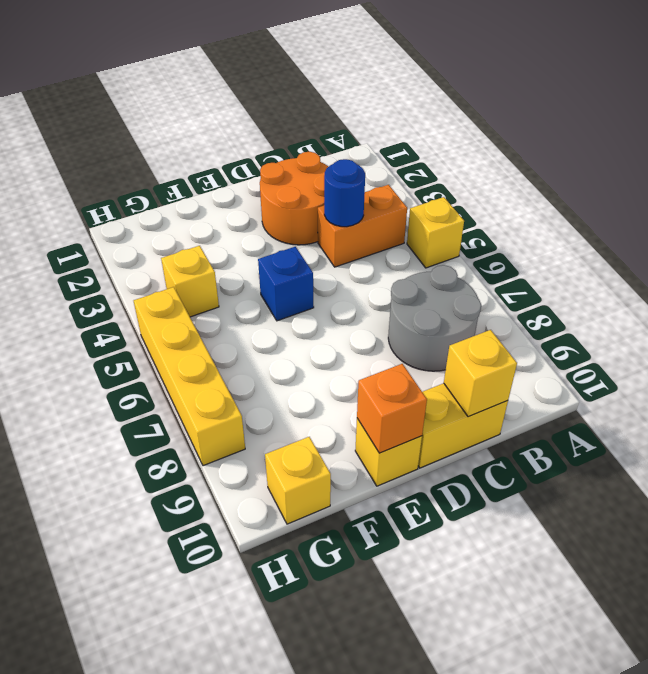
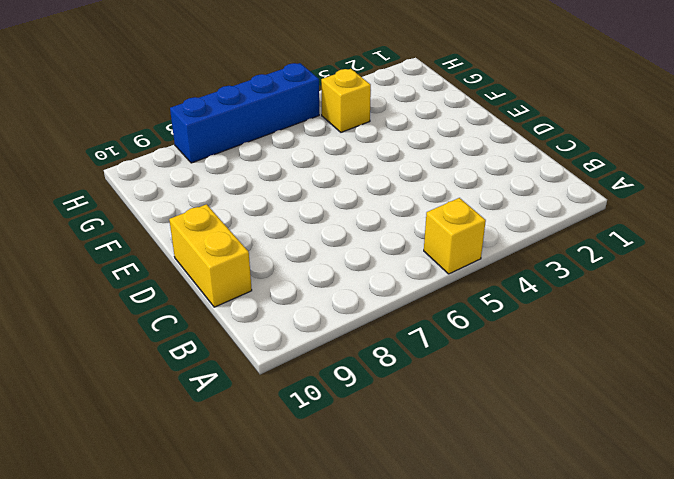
blue brick H5:H8 level 1 -> yellow brick H5:H8 level 1
none -> orange brick B4:C4 level 1
none -> grey round brick B7:C8 level 1
none -> orange round brick C2:D3 level 1

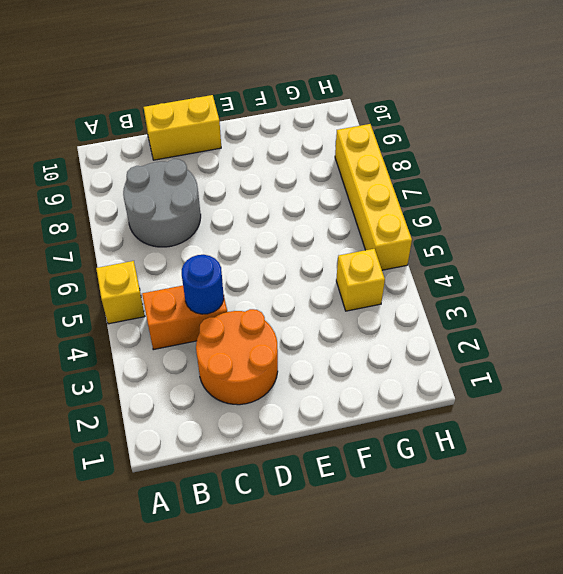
none -> blue brick E5 level 1
none -> yellow brick E10 level 1
none -> yellow brick G10 level 1

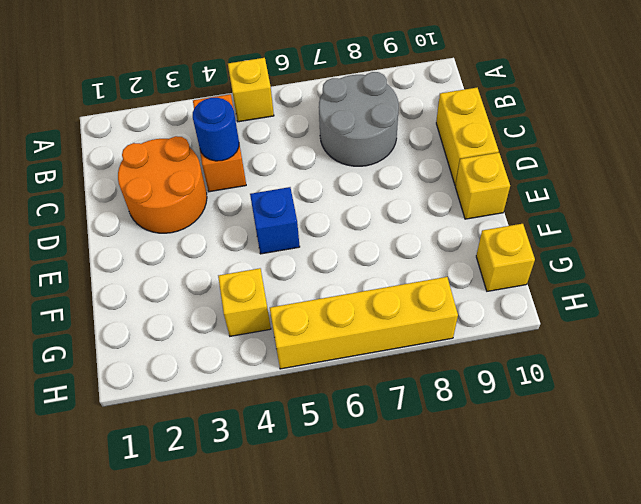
none -> yellow brick C10 level 2
none -> orange brick E10 level 2

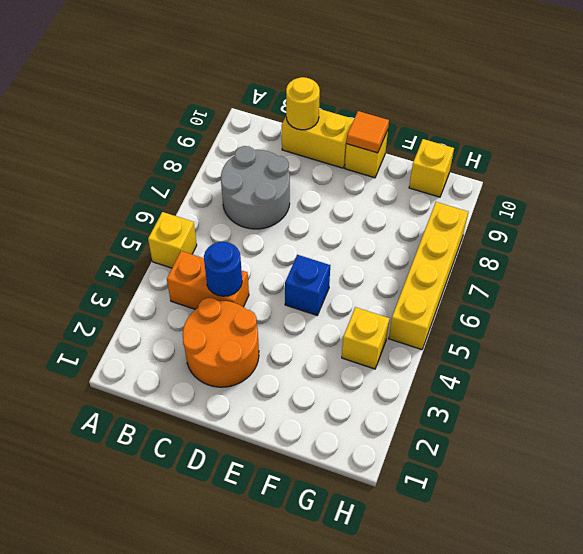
yellow round brick C10 level 2 -> yellow brick C10 level 2
orange tile E10 level 2 -> orange brick E10 level 2

